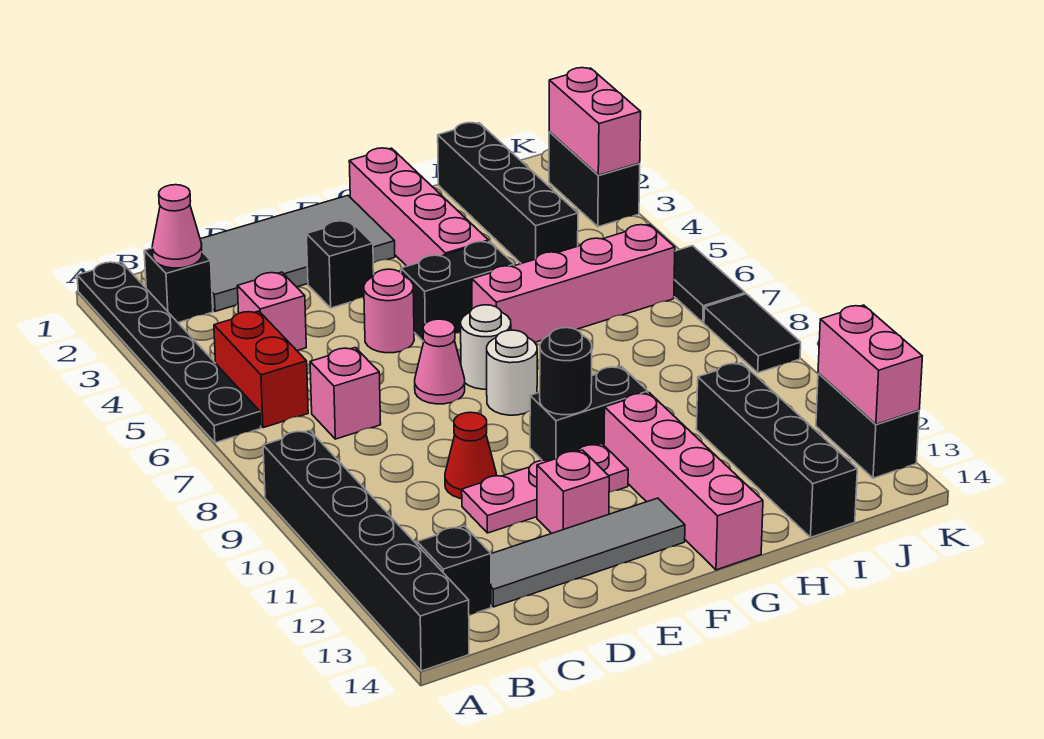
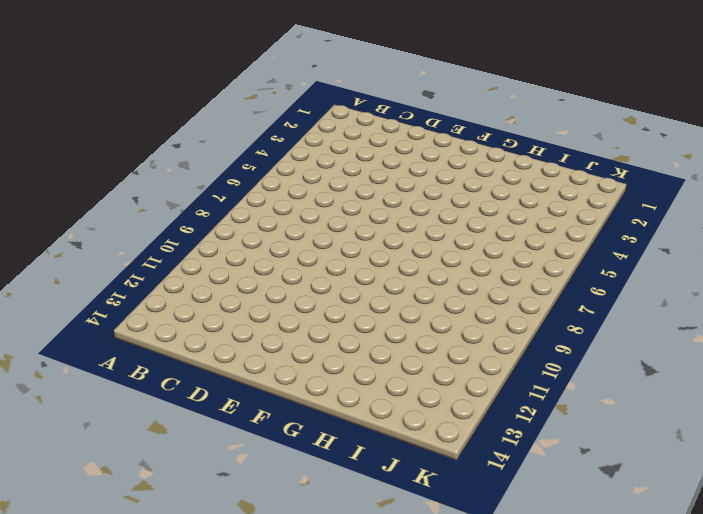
none -> black plate A1:A6 level 1
none -> black brick A9:A14 level 1
none -> black brick B2 level 1
none -> red brick B5:B6 level 1

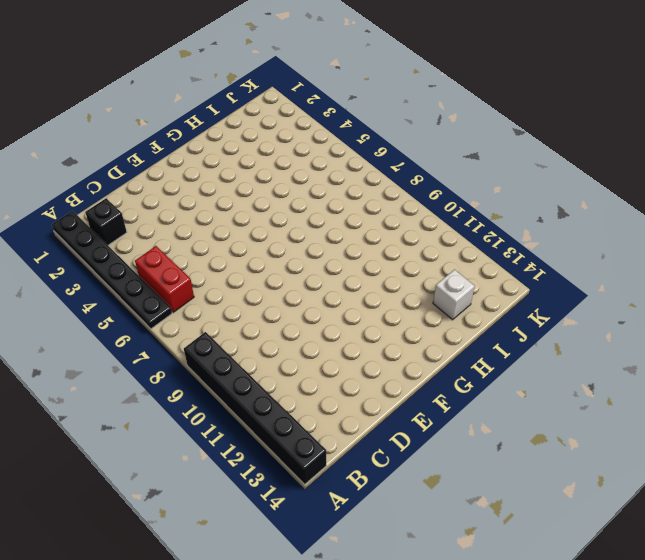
white brick I13 level 1 -> black brick I11:I14 level 1
none -> black brick B13 level 1
none -> grey tile C1:F2 level 1
none -> pink brick C4 level 1
none -> pink brick C7 level 1

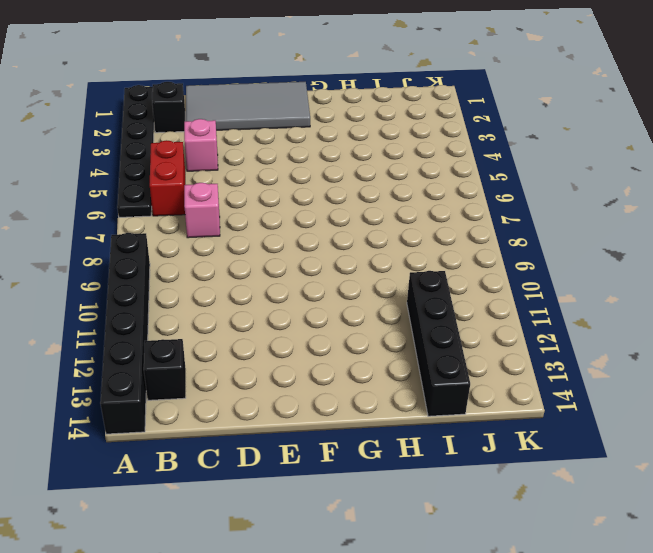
none -> grey tile C13:F13 level 1
none -> red cone D10 level 1
none -> pink plate D11:F11 level 1
none -> black brick E3 level 1

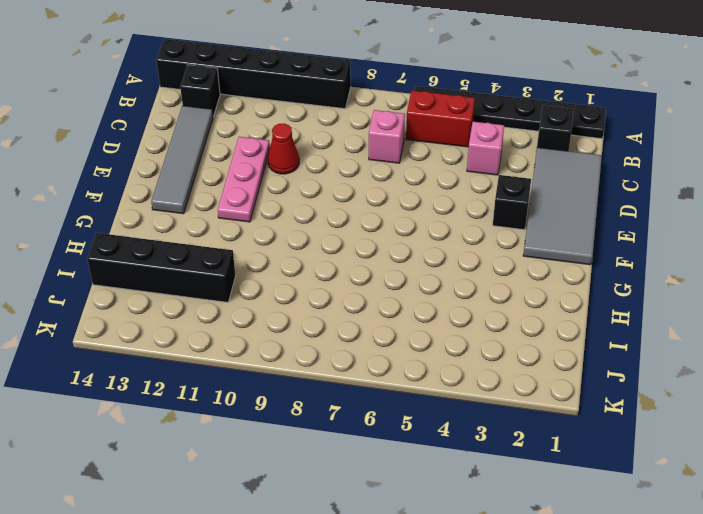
none -> pink round brick E5 level 1
none -> pink cone E7 level 1
none -> pink brick E12 level 1
none -> black brick F5:G5 level 1

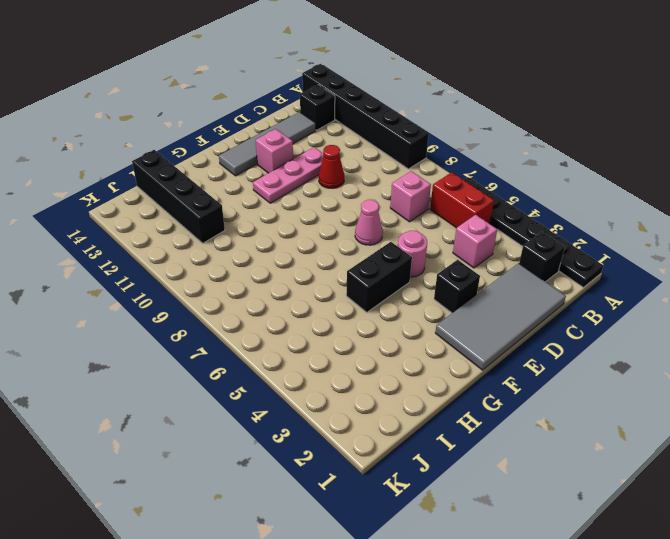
none -> white round brick F7 level 1
none -> white round brick F8 level 1
none -> black brick F10:G10 level 1
none -> pink brick G1:G4 level 1

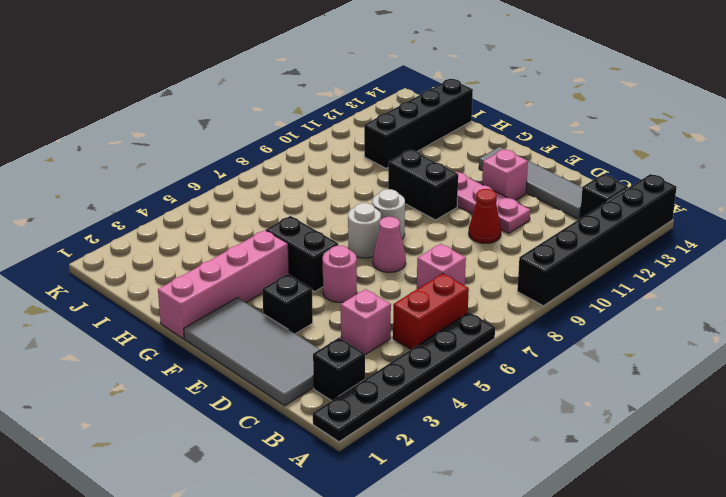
none -> pink brick G6:J6 level 1
none -> pink brick G11:G14 level 1
none -> black brick I1:I4 level 1
none -> black brick K2:K3 level 1

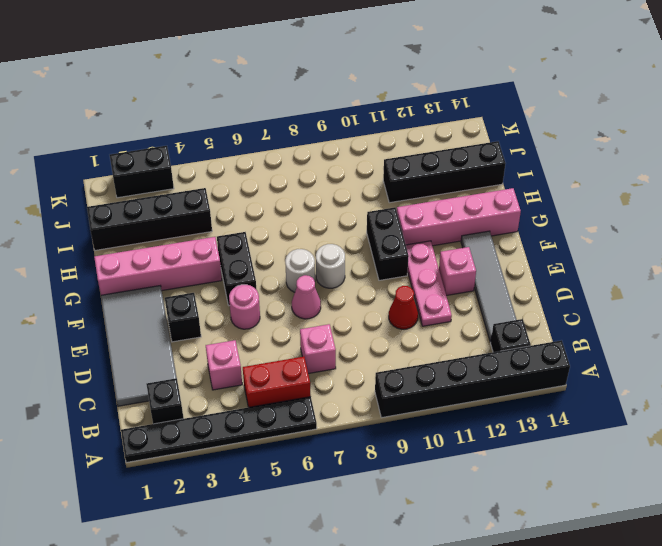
none -> pink brick G6:J6 level 1
none -> black tile K6:K7 level 1
none -> black tile K8:K9 level 1
none -> black brick K12:K13 level 1

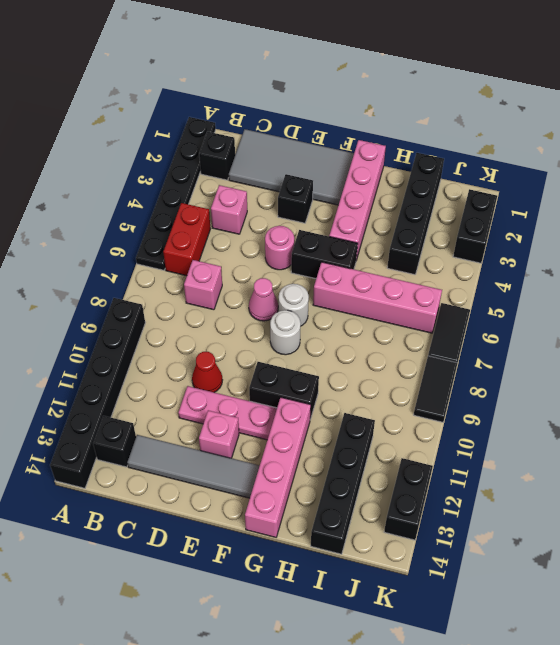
none -> pink cone B2 level 2
none -> black round brick F10 level 2
none -> pink brick K2:K3 level 2
none -> pink brick K12:K13 level 2

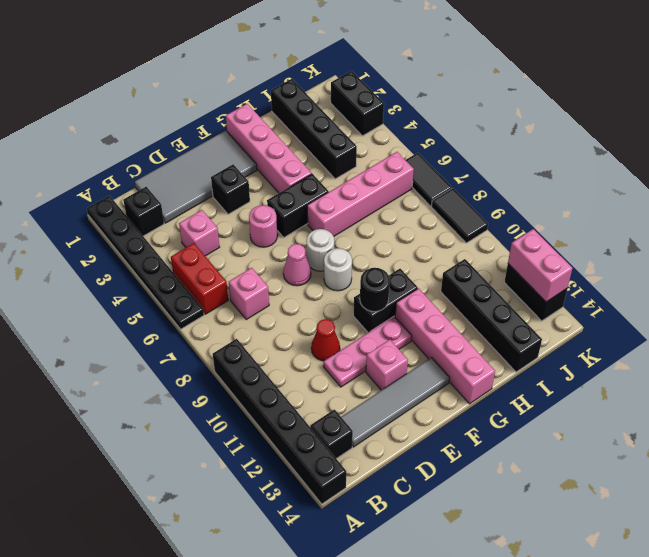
none -> pink cone B2 level 2
none -> pink brick K2:K3 level 2

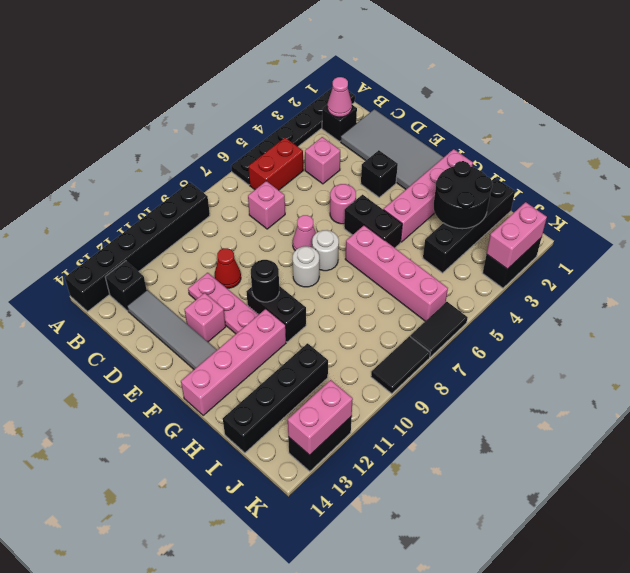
black round brick H2:I3 level 2 -> none

